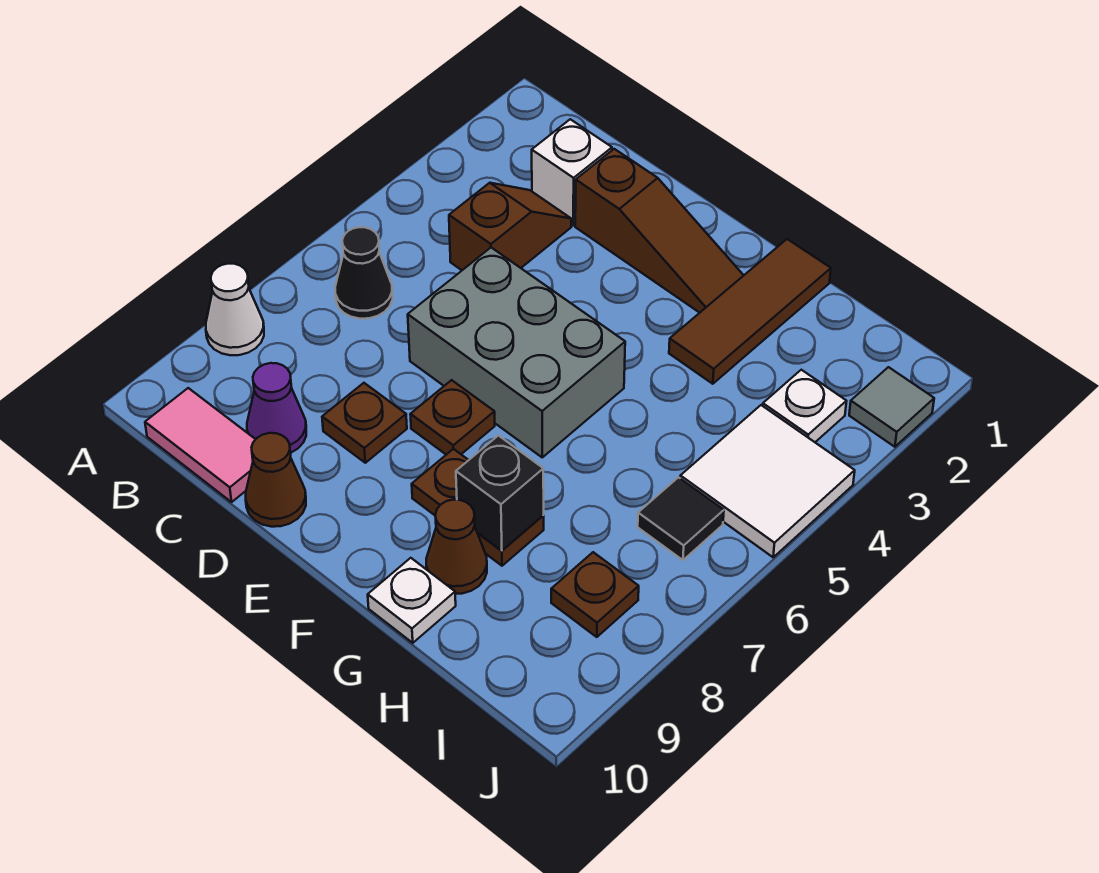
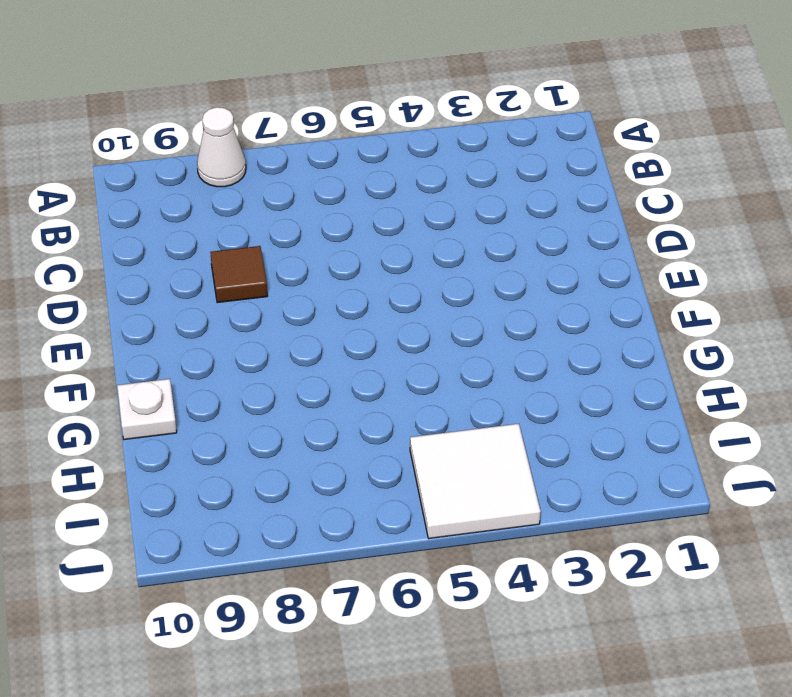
brown tile D8 level 1 -> brown plate D8 level 1
none -> black cone B6 level 1
none -> pink tile B10:C10 level 1
none -> white brick C2 level 1

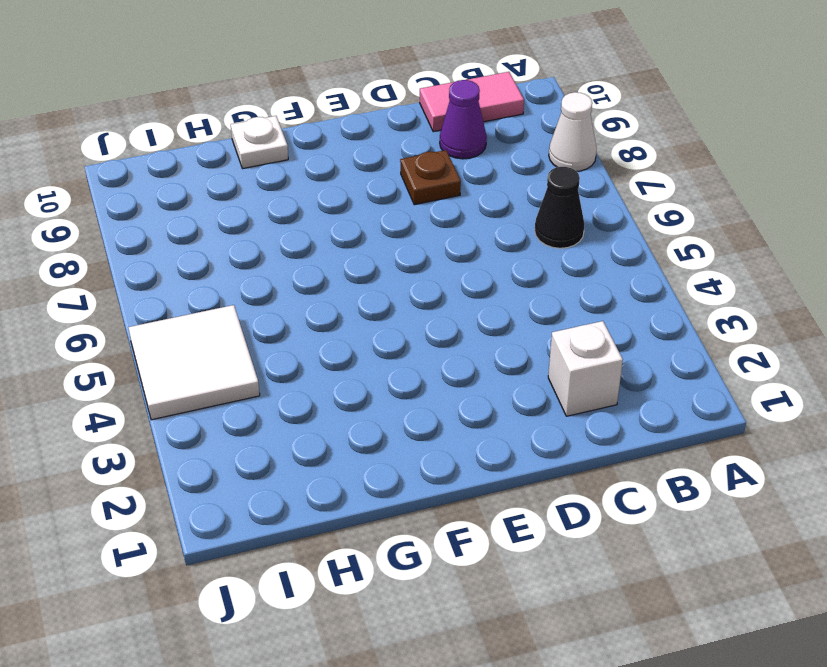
none -> brown slope C3:C4 level 1 top 4
none -> brown slope D2:F2 level 1 top D
none -> grey brick D5:F6 level 1

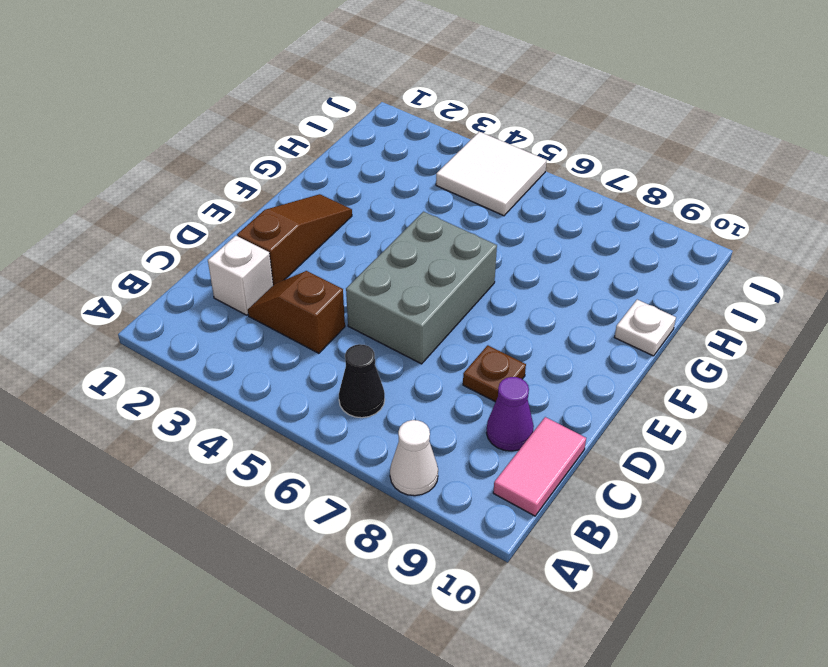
none -> brown cone D10 level 1
none -> brown plate E7 level 1
none -> brown plate F8:G8 level 1

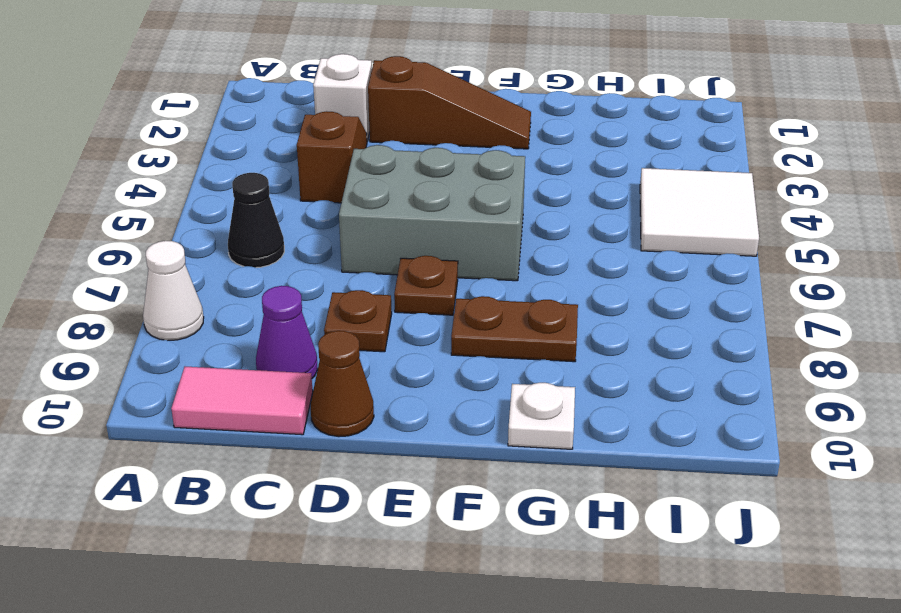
none -> brown tile G1:G3 level 1
none -> brown cone G9 level 1
none -> white plate I3 level 1

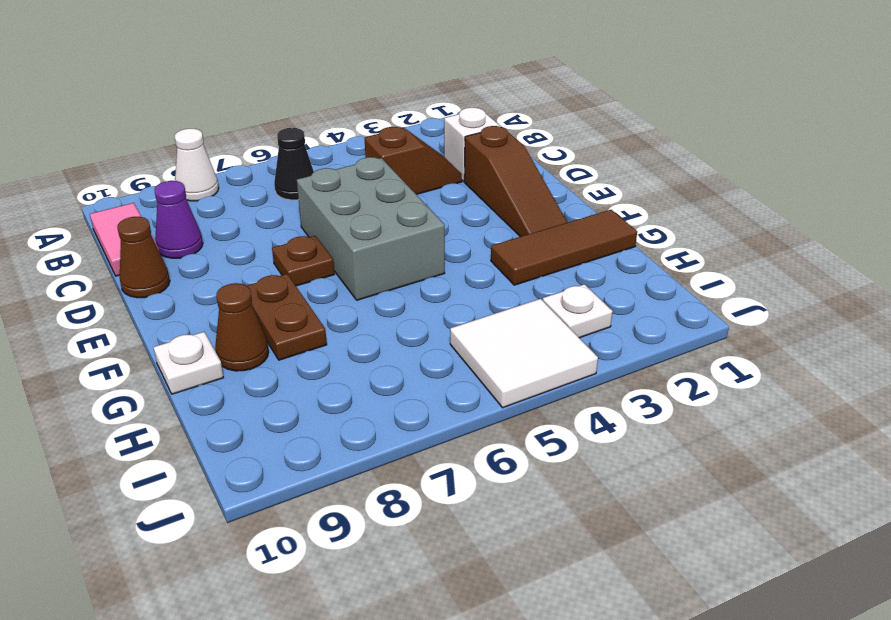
none -> brown plate D8 level 1
none -> black tile I6 level 1
none -> brown plate I8 level 1

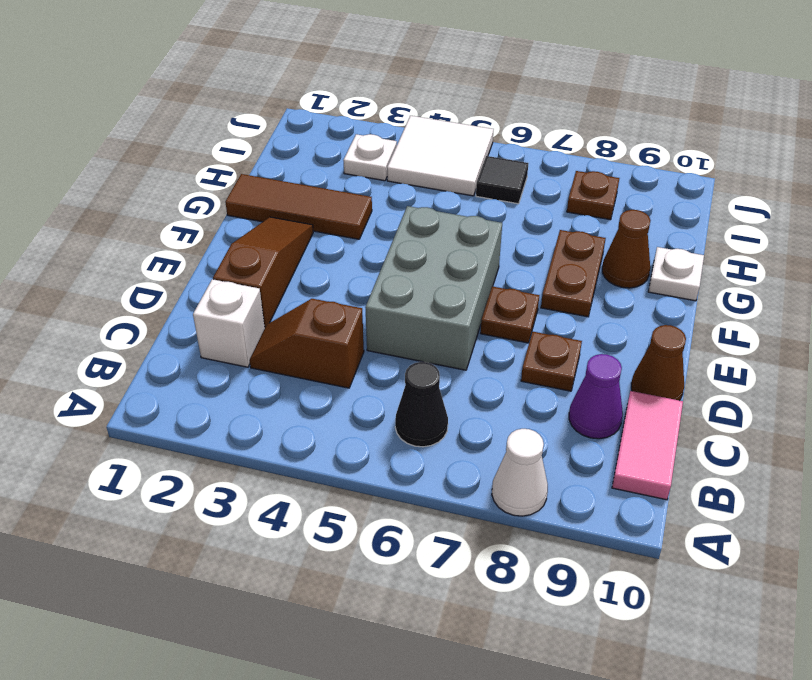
none -> grey tile J2 level 1
none -> black brick G8 level 2

